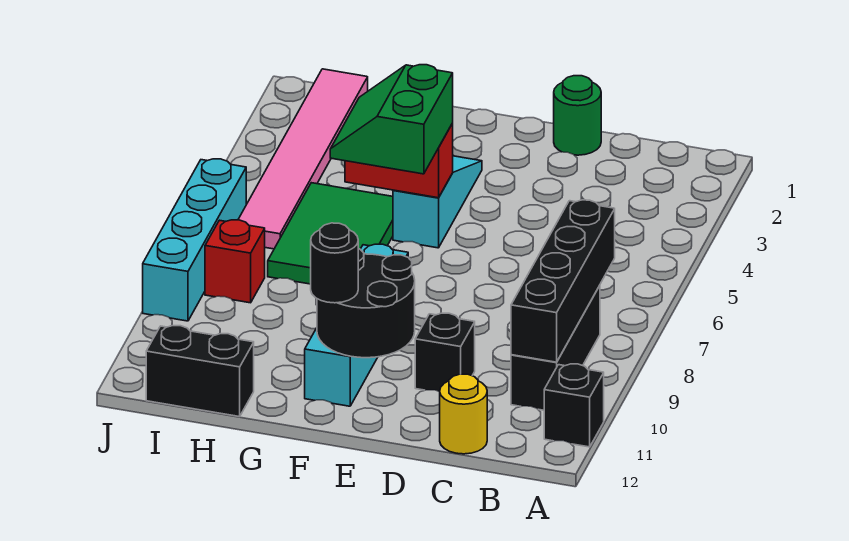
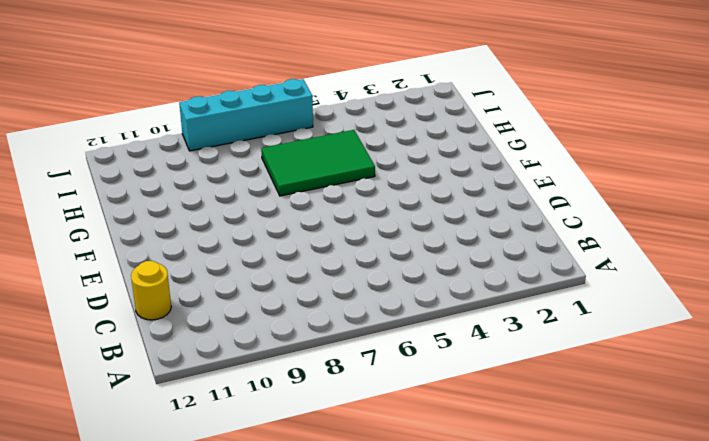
none -> black brick A11 level 1
none -> black brick B8:B10 level 1
none -> green round brick D1 level 1

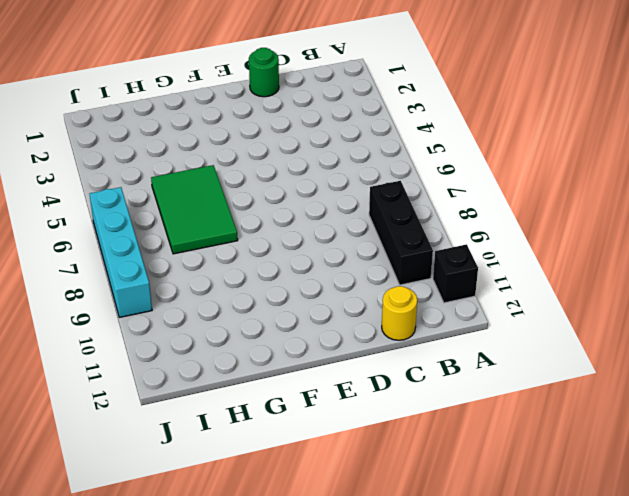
none -> black brick D10 level 1
none -> cyan slope F3:F5 level 1 top 5
none -> cyan brick F8:F11 level 1

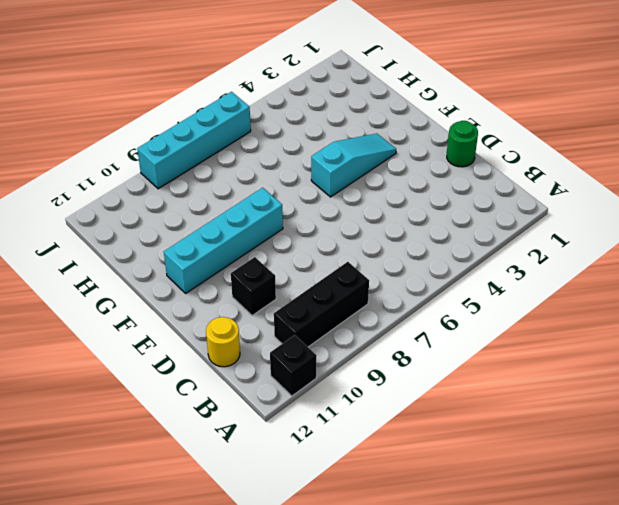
none -> green tile G5:H7 level 1
none -> black brick H12:I12 level 1
none -> pink tile I1:I6 level 1

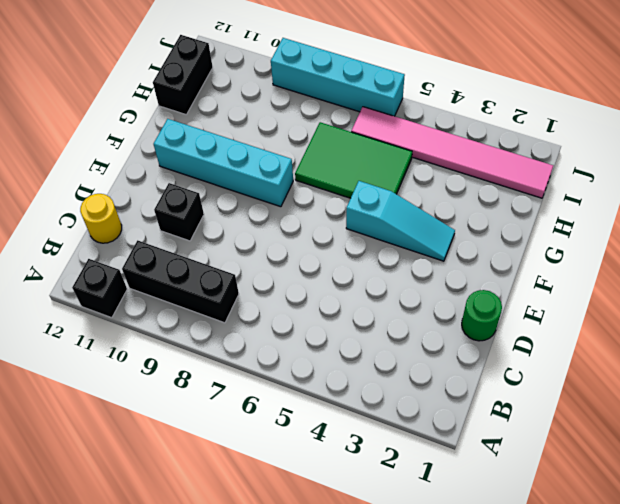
none -> red brick I8 level 1
none -> black brick B7:B10 level 2
none -> black round brick E10:F11 level 2

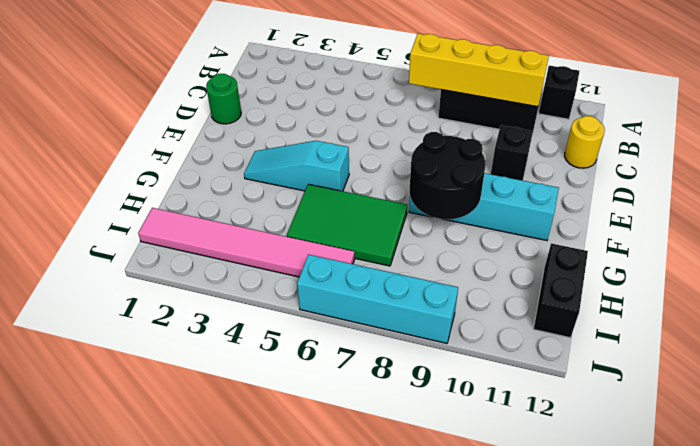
yellow brick B7:B10 level 2 -> black brick B7:B10 level 2
black round brick F8:G9 level 2 -> black round brick E10:F11 level 2
none -> red brick I8 level 1
none -> red brick F5:G5 level 2
none -> green slope F5:G6 level 3 top F

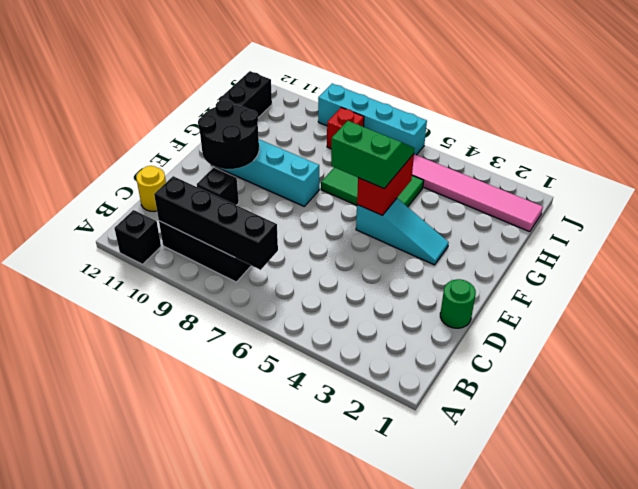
none -> black round brick F11 level 3

